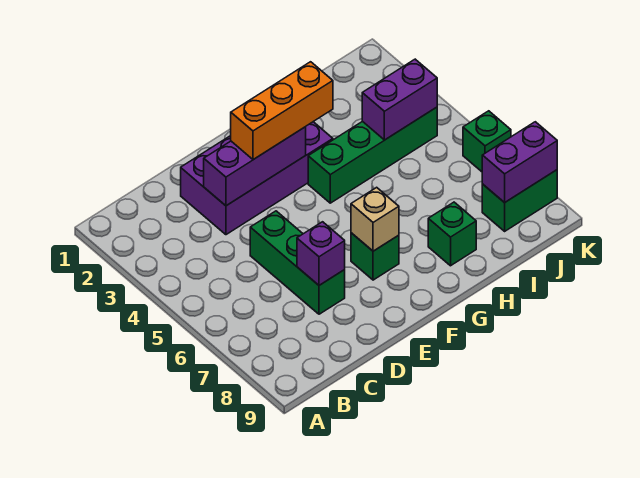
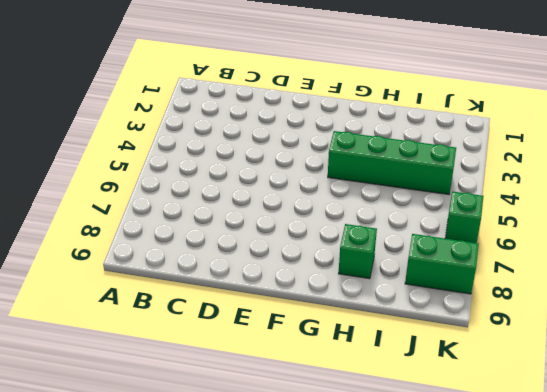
none -> purple brick D2:G3 level 1
none -> green brick D5:D7 level 1
none -> green brick F7 level 1

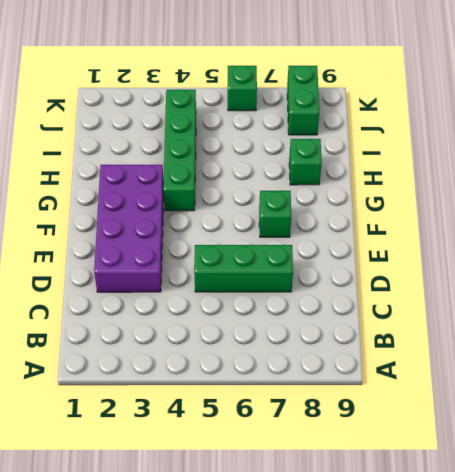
none -> purple brick D3:F3 level 2
none -> purple brick D7 level 2
none -> tan brick F7 level 2

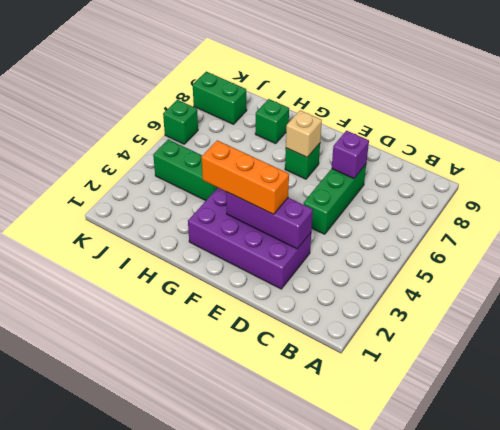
none -> purple brick I4:J4 level 2
none -> purple brick J8:K8 level 2

